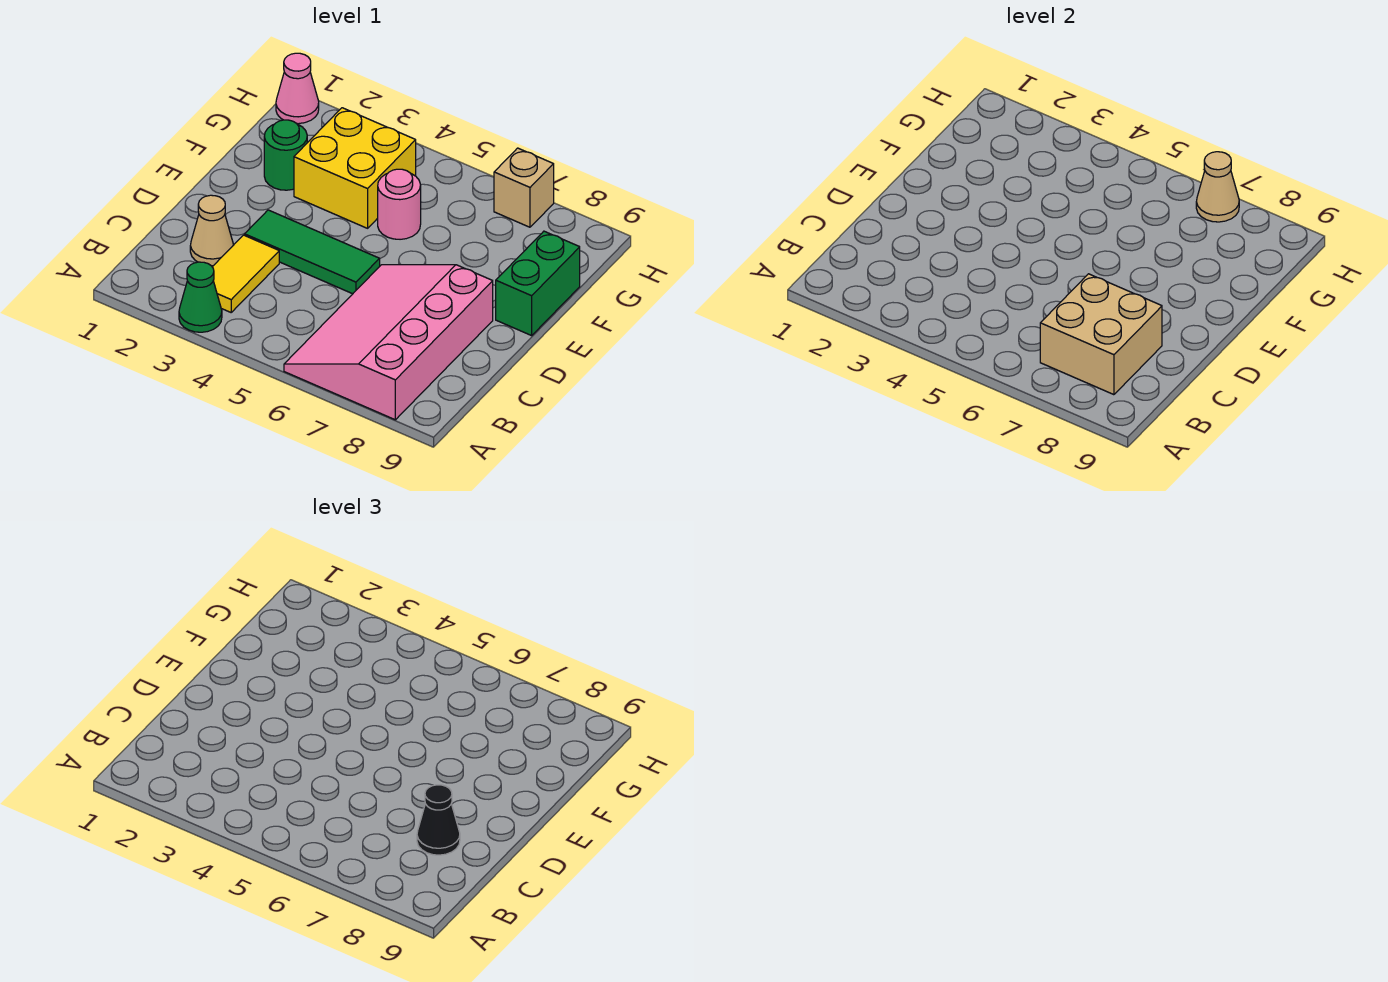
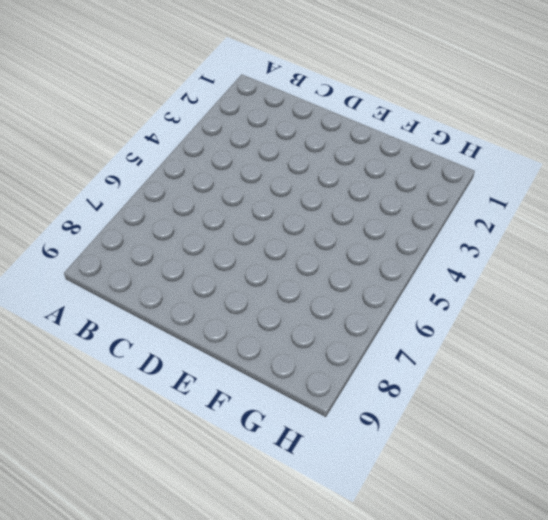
none -> green cone A3 level 1
none -> pink slope A6:D8 level 1 top 8
none -> yellow tile B3:C3 level 1

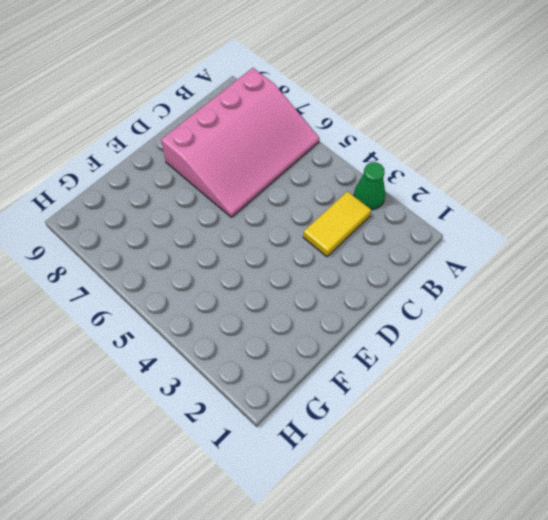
none -> tan cone C2 level 1
none -> green tile D3:D5 level 1
none -> green brick E9:F9 level 1

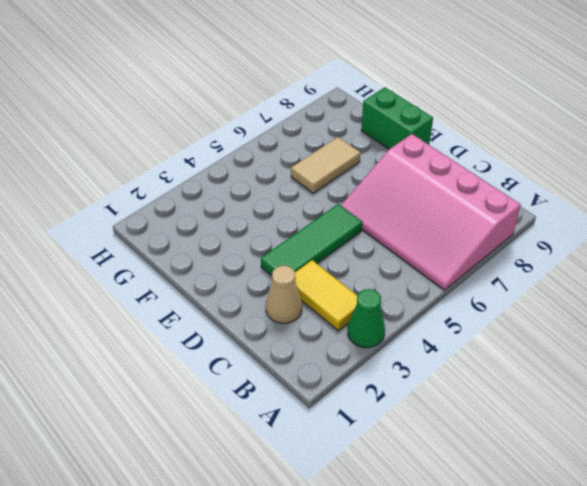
tan tile F6:F7 level 1 -> none
none -> green round brick F2 level 1
none -> yellow brick F3:G4 level 1
none -> pink round brick F5 level 1

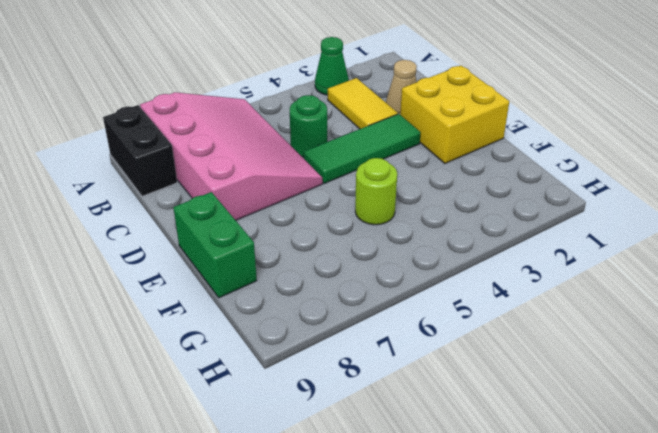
black brick A9:B9 level 1 -> none
green round brick C5 level 1 -> green round brick F2 level 1
yellow brick D1:E2 level 1 -> yellow brick F3:G4 level 1
lime round brick F5 level 1 -> pink round brick F5 level 1
none -> pink cone H1 level 1
none -> tan brick H7 level 1
none -> tan brick B7:C8 level 2

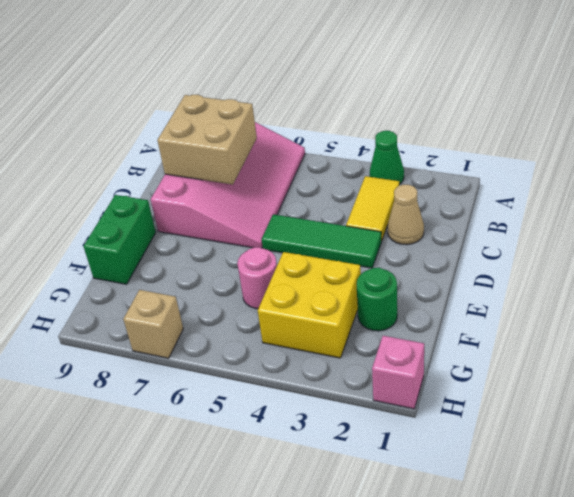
pink brick H1 level 1 -> pink cone H1 level 1
none -> tan cone H7 level 2
none -> black cone C8 level 3

